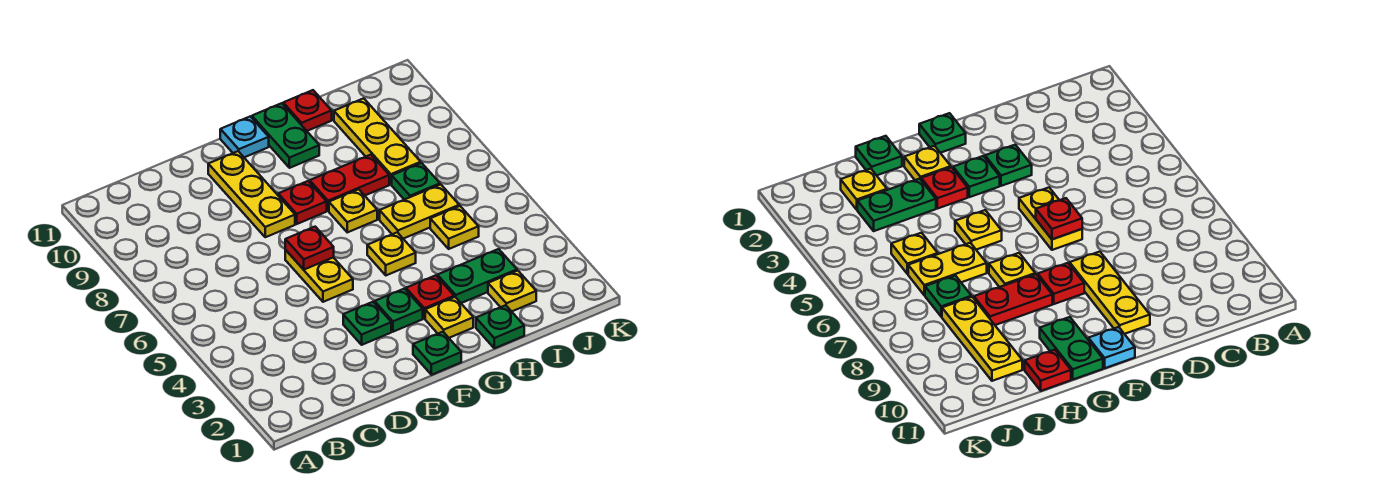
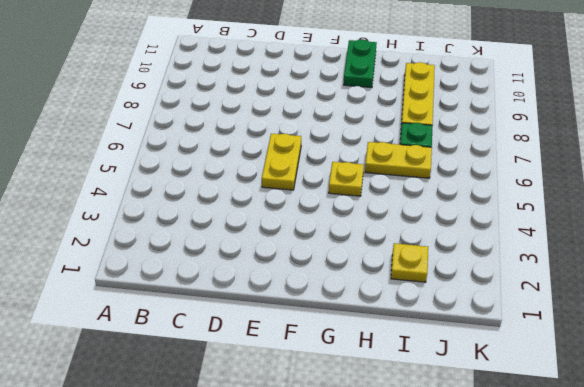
none -> green plate E3 level 1
none -> yellow plate E8:E10 level 1
none -> green plate F1 level 1

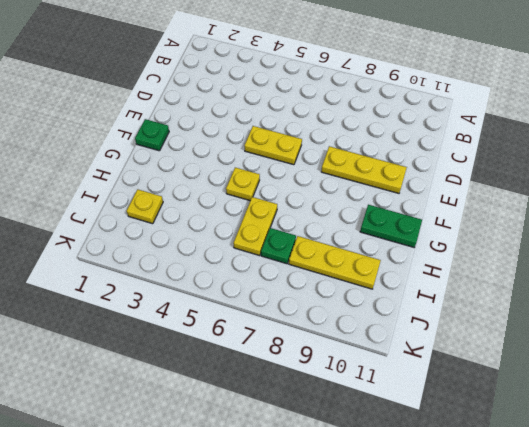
none -> green plate E3 level 1
none -> green plate F3 level 1
none -> red plate F8 level 1

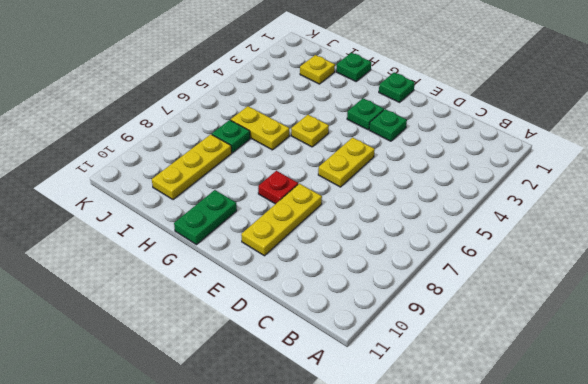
none -> cyan plate F11 level 1
none -> yellow plate G2 level 1
none -> red plate G3 level 1

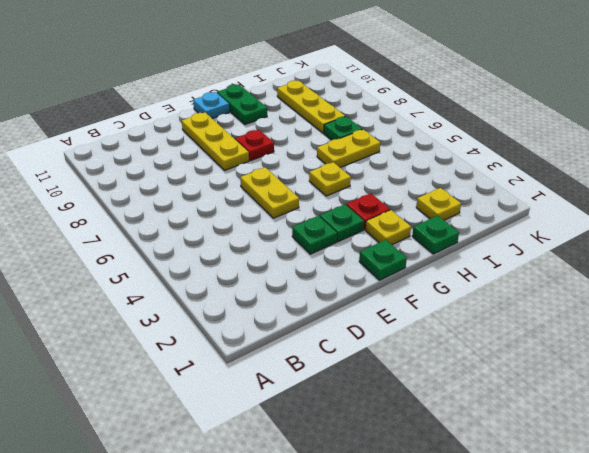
none -> yellow plate G7 level 1
none -> red plate G8:H8 level 1
none -> green plate H3:I3 level 1

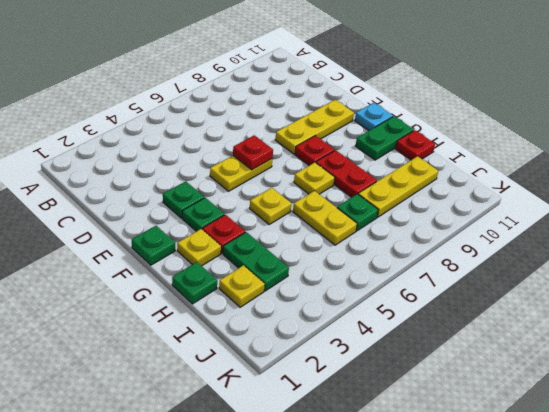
none -> yellow plate I5 level 1

